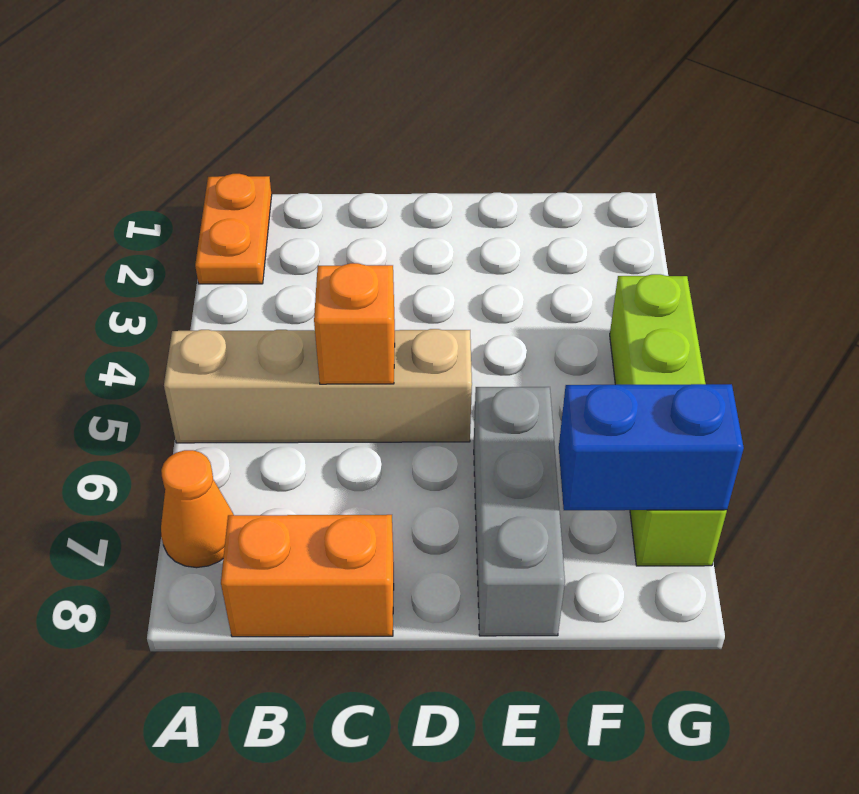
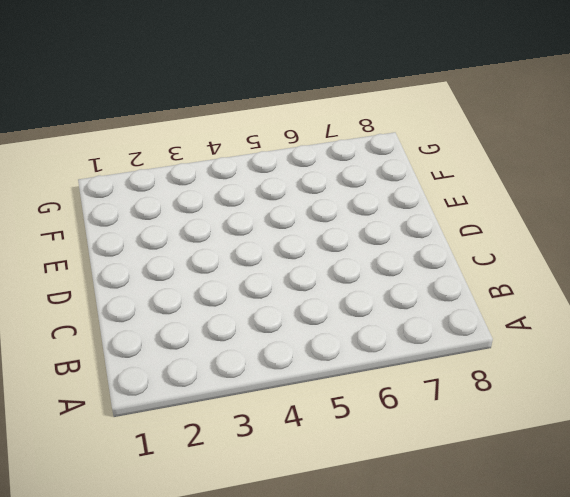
none -> orange plate A1:A2 level 1
none -> tan brick A5:D5 level 1

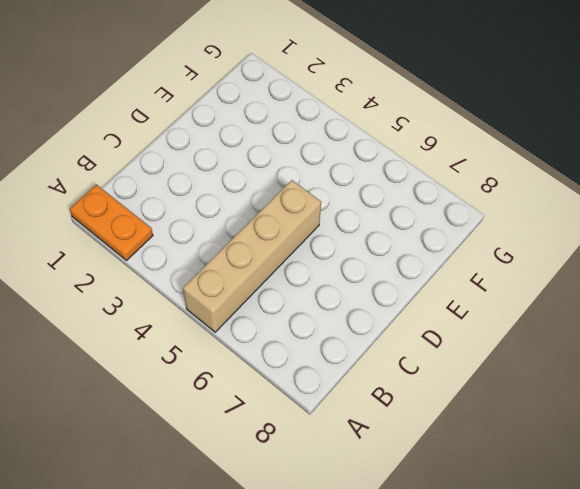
none -> orange cone A7 level 1
none -> orange brick B8:C8 level 1

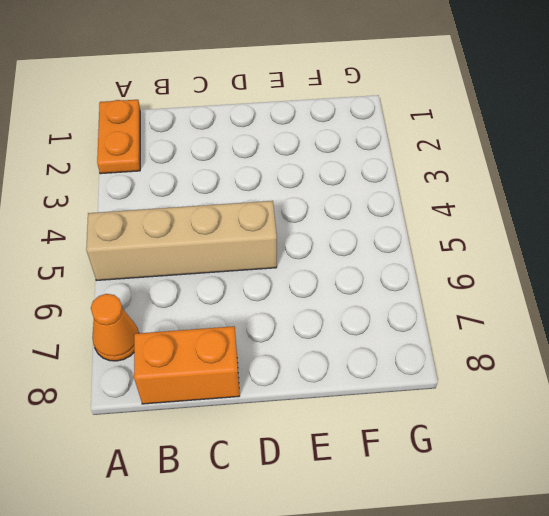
none -> grey brick E6:E8 level 1
none -> lime brick G4:G7 level 1

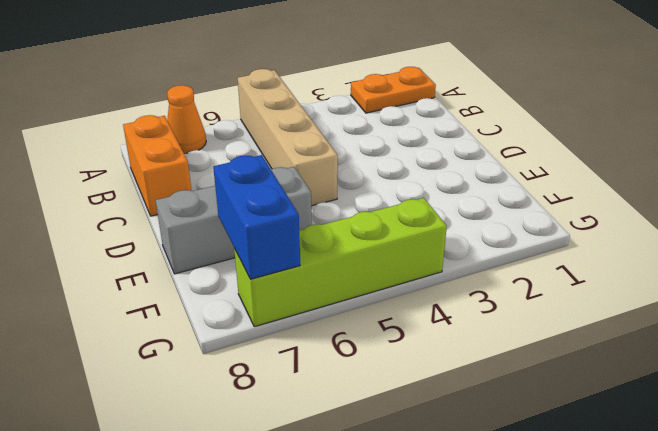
none -> orange brick C5 level 2

